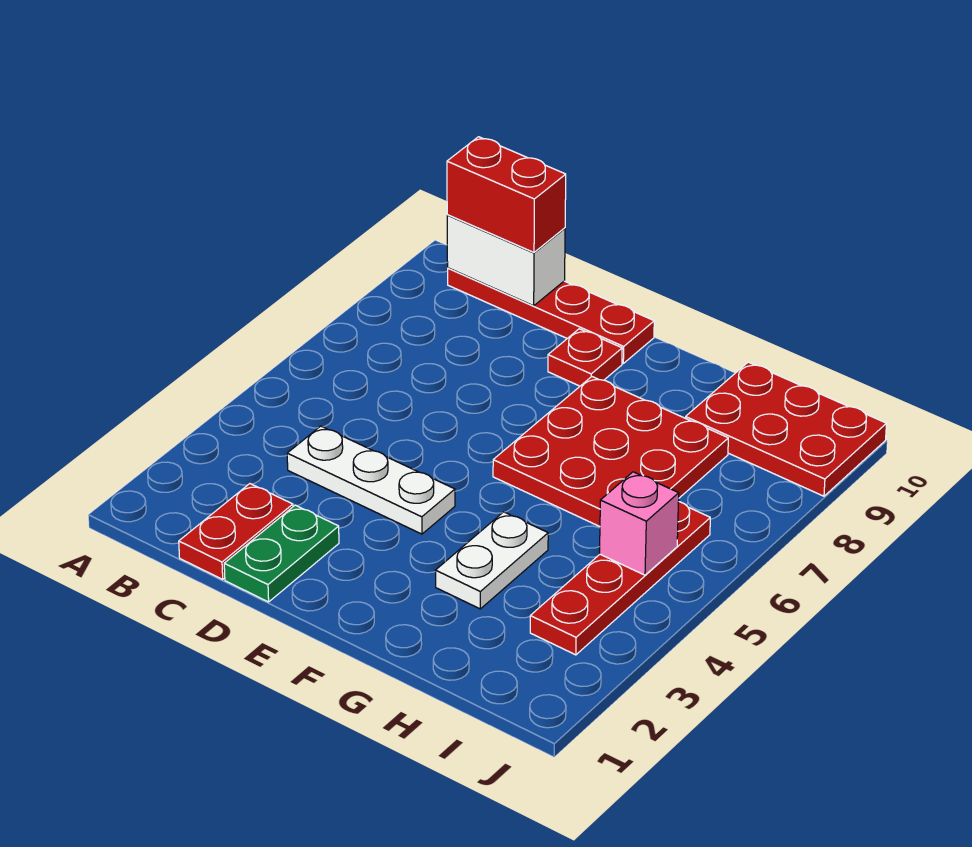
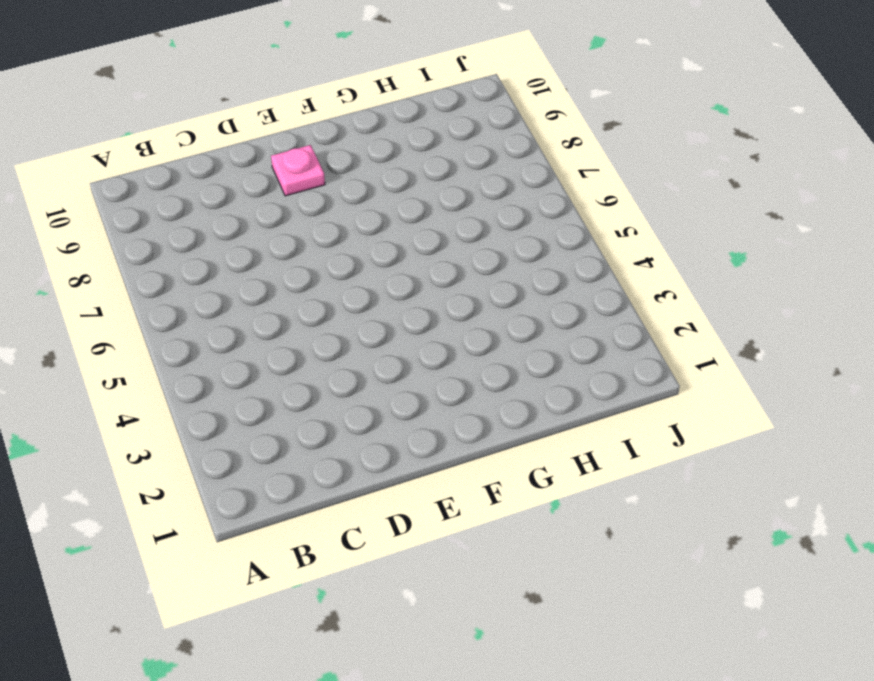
pink plate E9 level 1 -> red plate E9 level 1
none -> red plate B10:E10 level 1
none -> red plate C1:C2 level 1
none -> white plate C4:E4 level 1

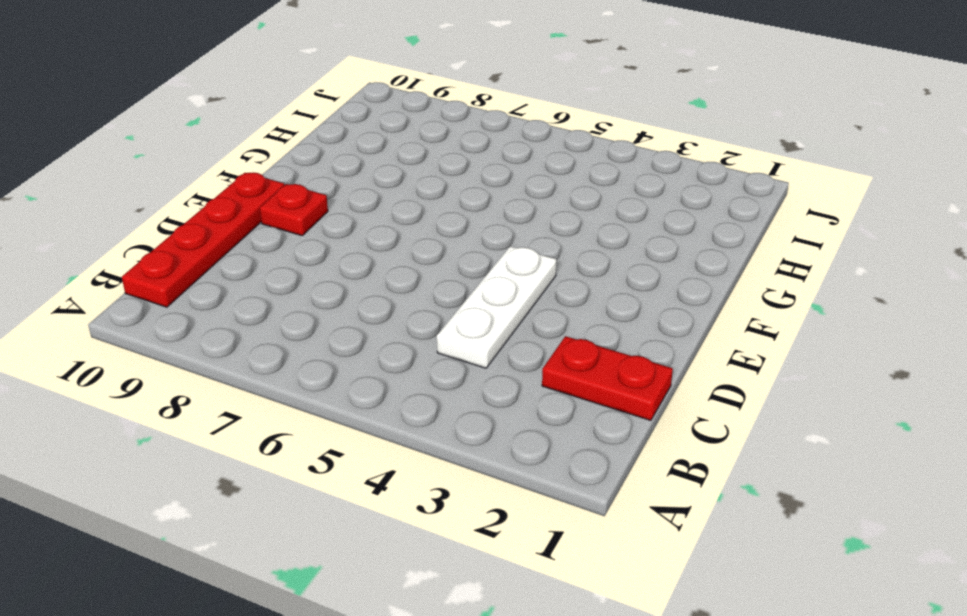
none -> green plate D1:D2 level 1
none -> red plate F6:H8 level 1
none -> white plate G3:G4 level 1

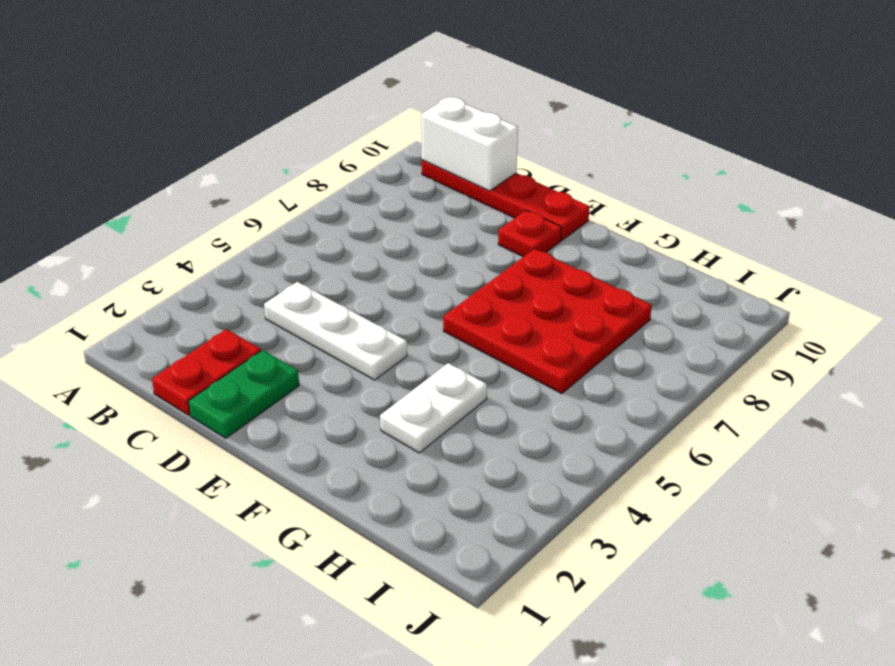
none -> red plate H9:J10 level 1
none -> red plate I3:I6 level 1
none -> pink brick I5 level 2

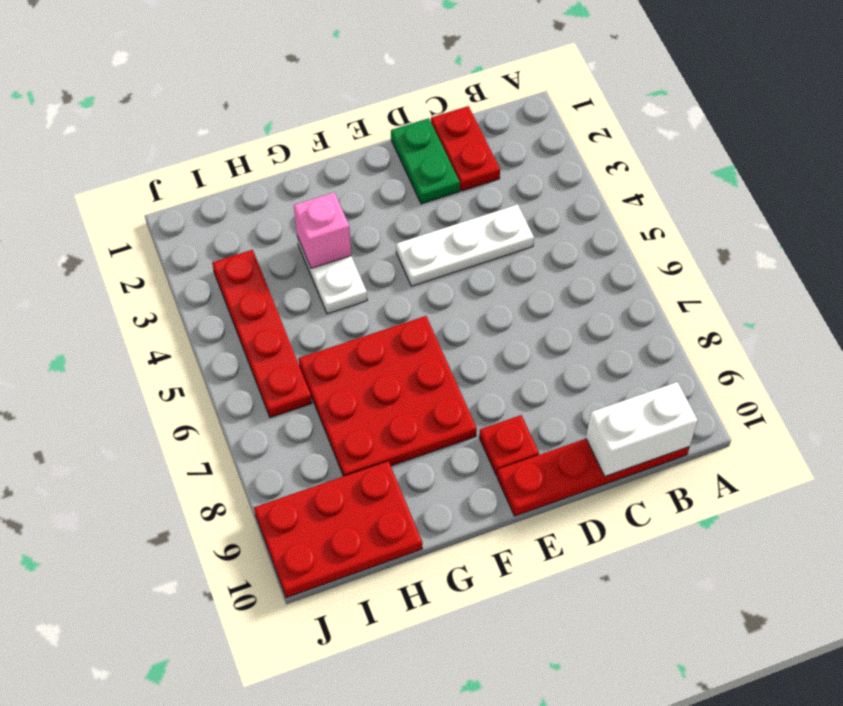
pink brick G3 level 2 -> pink brick I5 level 2
none -> red brick B10:C10 level 3

